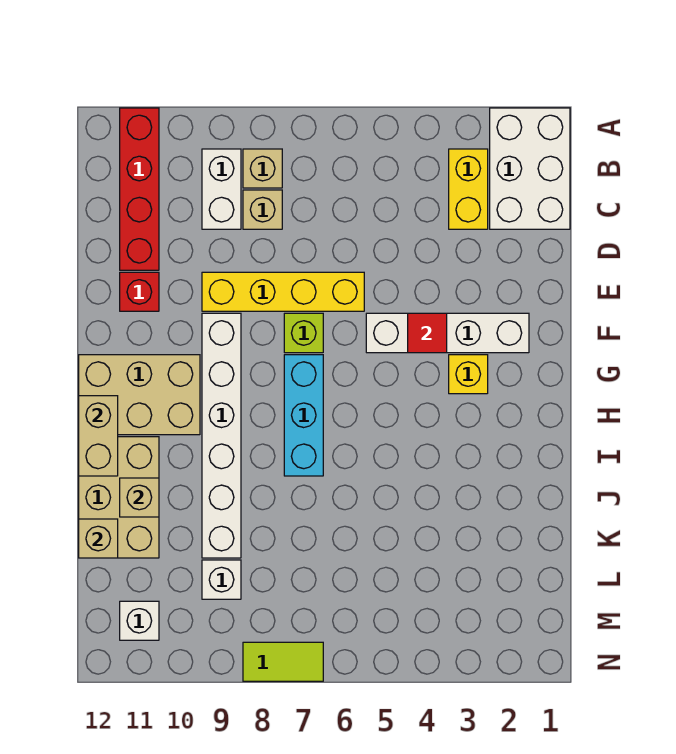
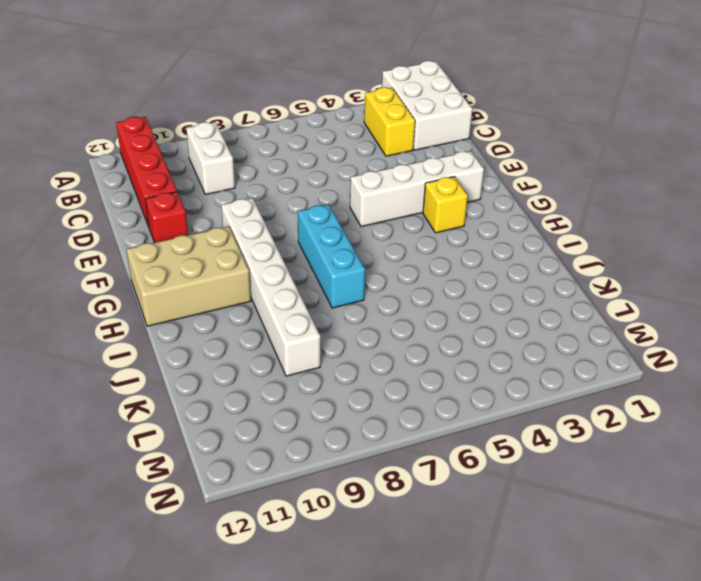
none -> tan brick B8 level 1
none -> tan brick C8 level 1
none -> yellow brick E6:E9 level 1

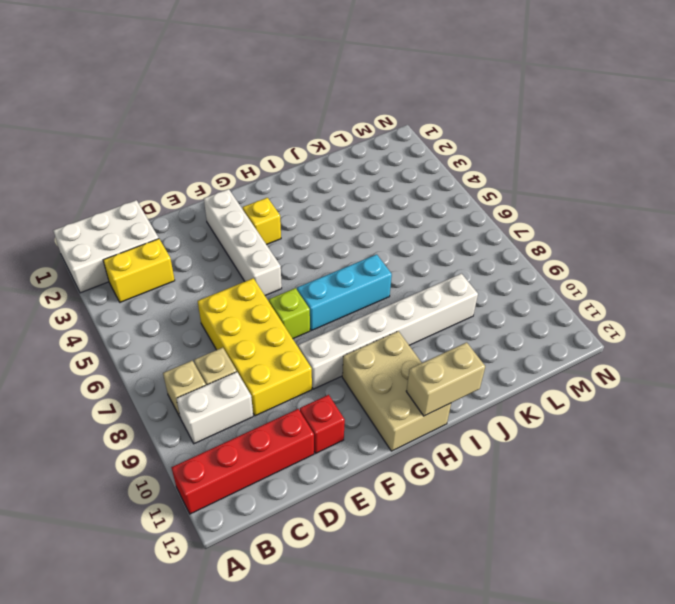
yellow brick D6:E9 level 1 -> yellow brick E6:E9 level 1
none -> tan brick I11:K12 level 1
none -> white brick L9 level 1
none -> white brick M11 level 1

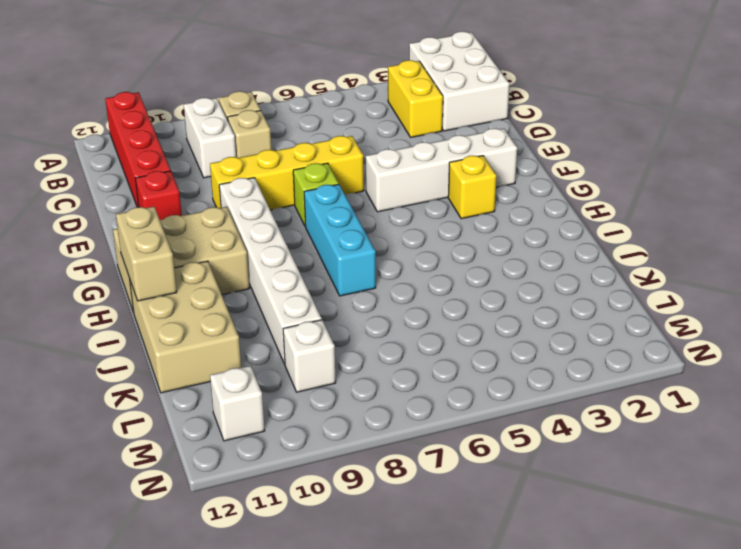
none -> lime tile N7:N8 level 1
none -> red tile F4 level 2
none -> tan brick J11 level 2

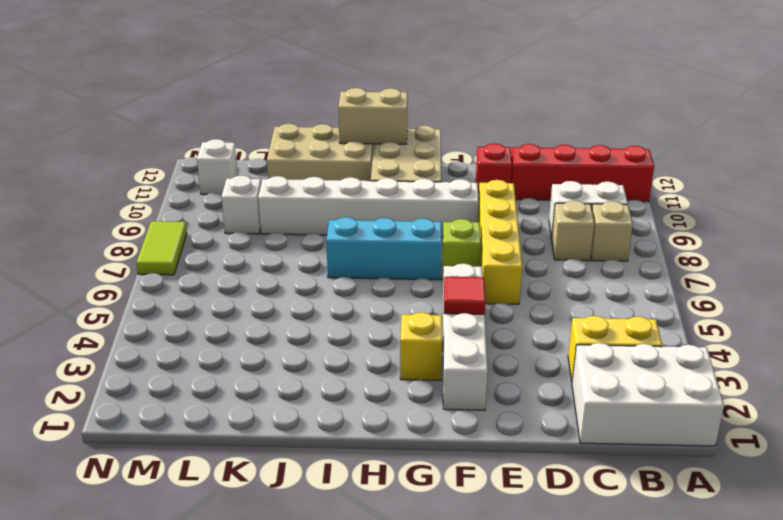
none -> tan brick J11 level 2
none -> tan brick K12 level 2

